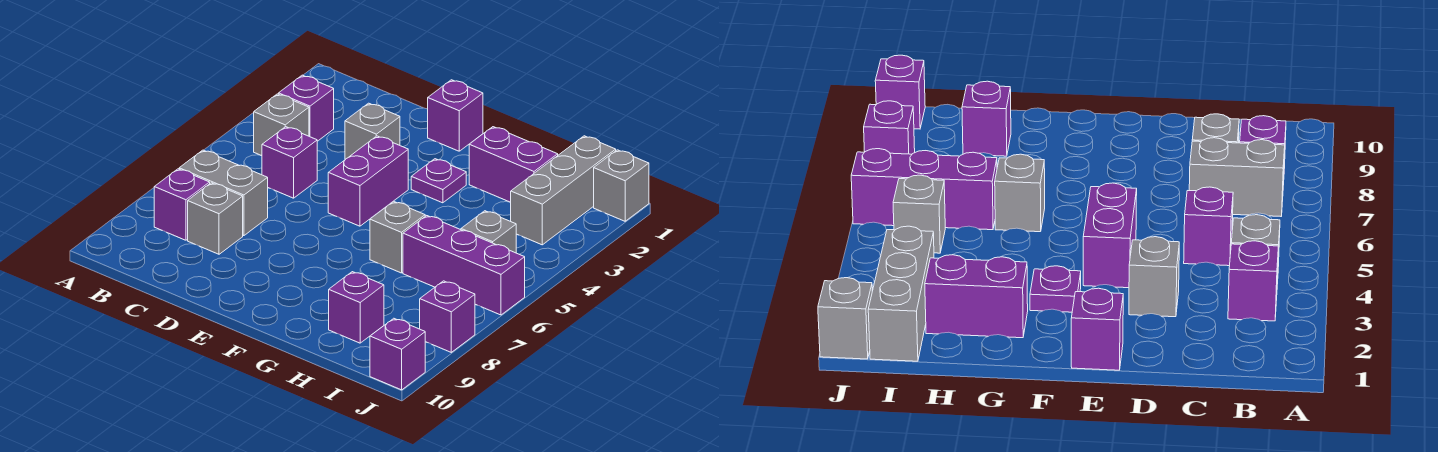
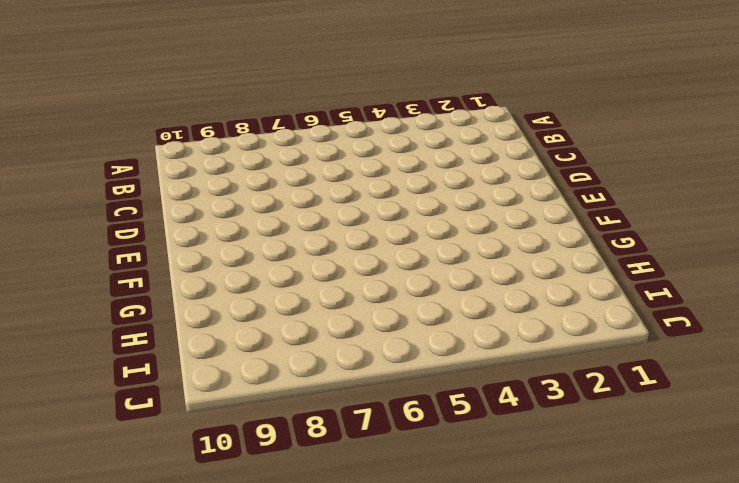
none -> purple brick B3 level 1
none -> grey brick B4 level 1
none -> grey brick B7:C7 level 1

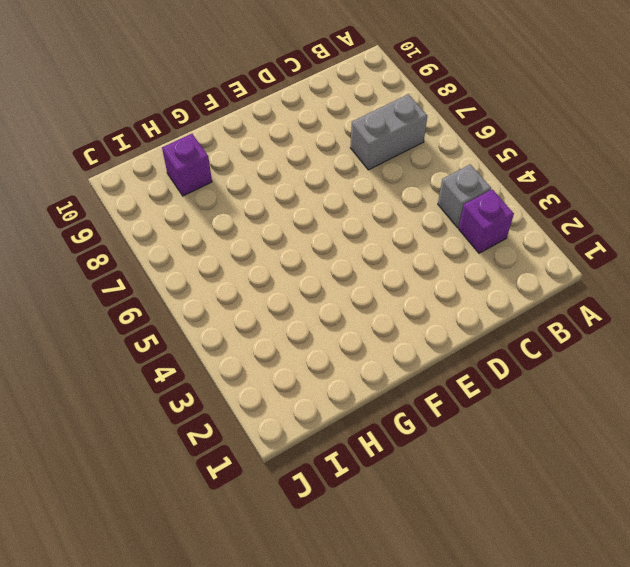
none -> purple brick B8 level 1
none -> purple brick C5 level 1
none -> grey brick C8 level 1

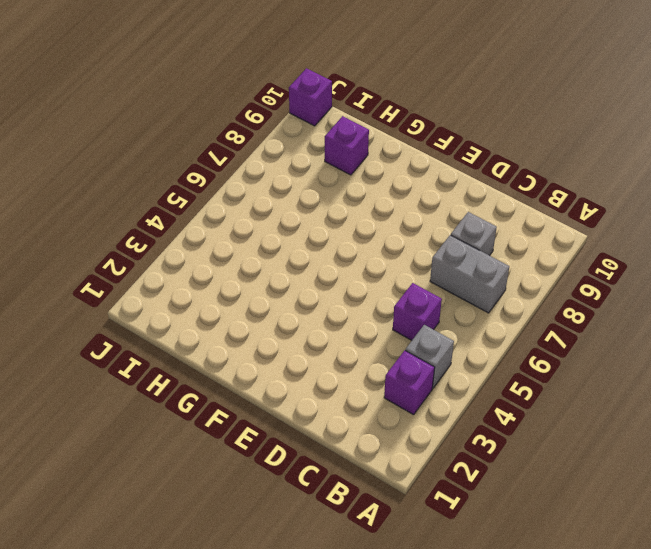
none -> purple brick B8 level 1
none -> grey brick D3 level 1
none -> purple brick E1 level 1

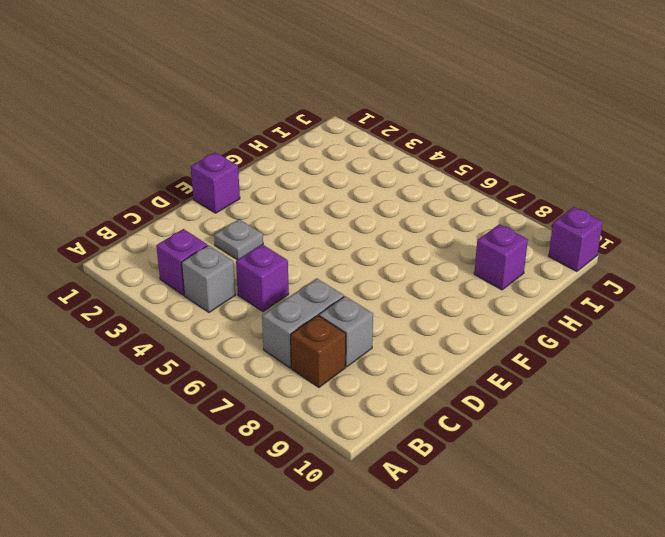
brown brick B8 level 1 -> purple brick B8 level 1
grey plate D3 level 1 -> grey brick D3 level 1
none -> purple brick E4:E5 level 1
none -> purple plate F3 level 1
none -> purple brick G2:H2 level 1

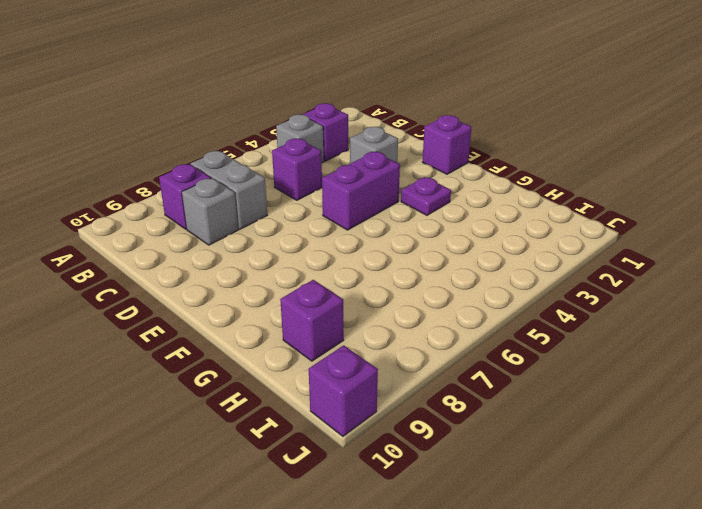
none -> purple brick G2:H2 level 1
none -> grey brick G6 level 1
none -> purple brick H6:J6 level 1

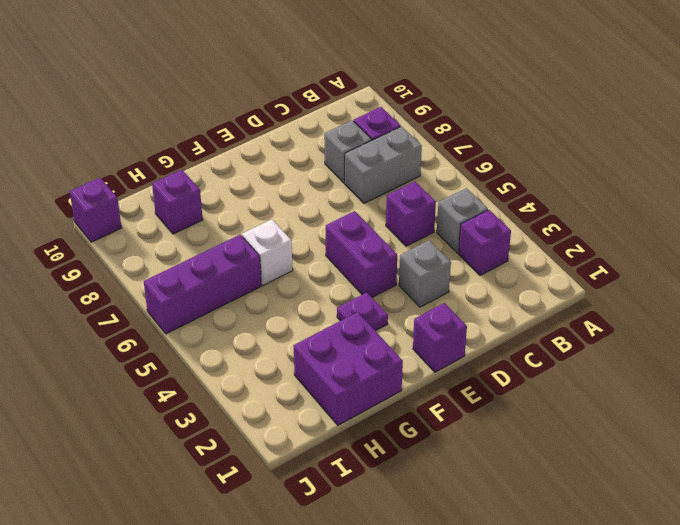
purple brick G1:H2 level 1 -> purple brick G2:H2 level 1
white brick G6 level 1 -> grey brick G6 level 1
none -> grey brick I1:I3 level 1
none -> grey brick I5 level 1
none -> grey brick J1 level 1

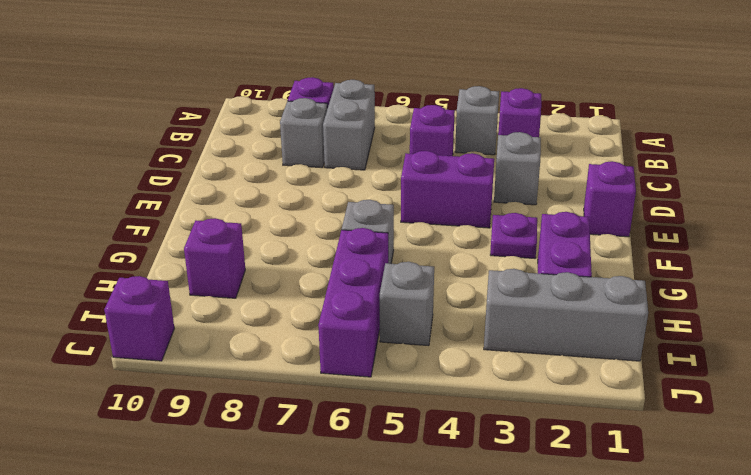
none -> grey brick J1 level 1
none -> purple brick J8 level 1

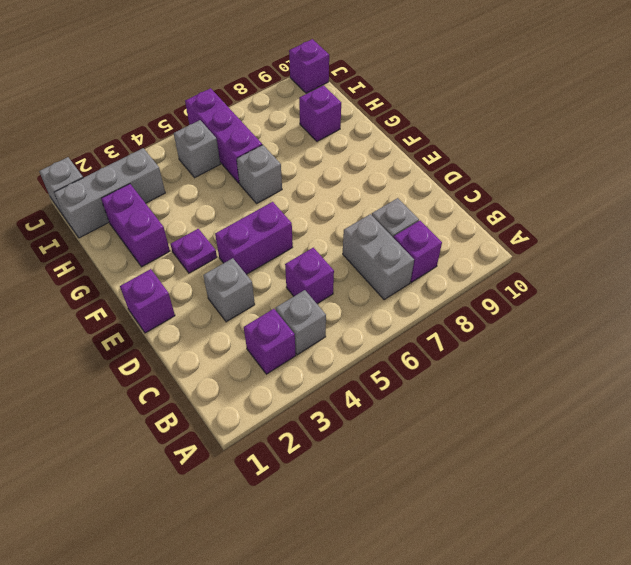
none -> purple brick J8 level 1

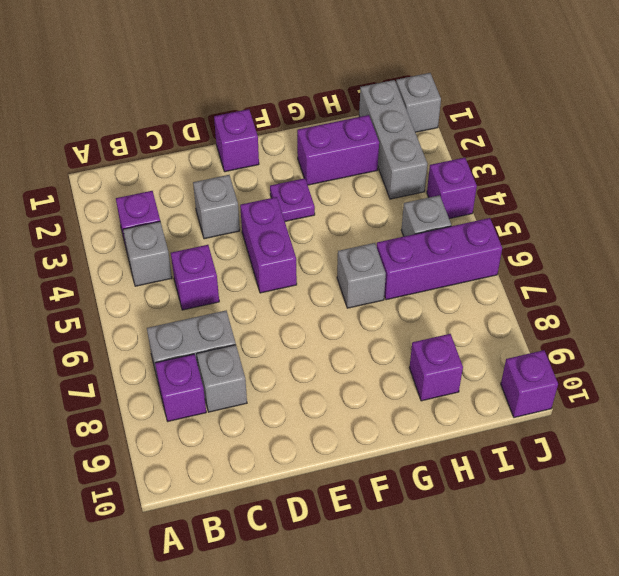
purple brick J4 level 1 -> purple brick J8 level 1

